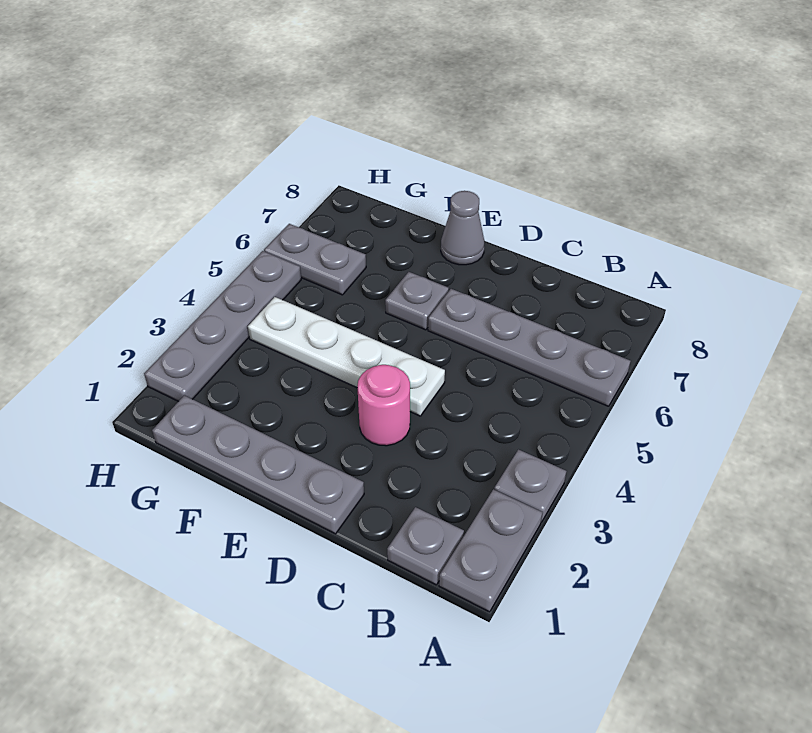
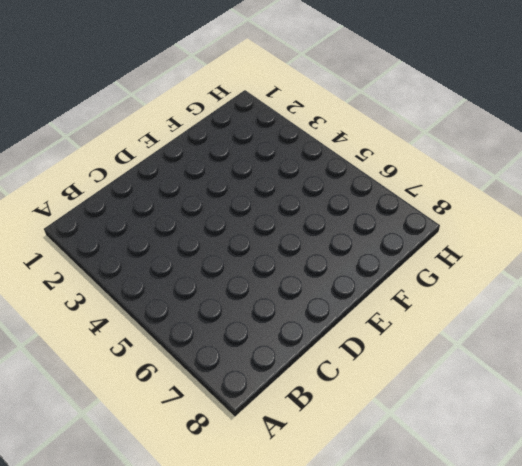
none -> grey plate A1:A2 level 1
none -> grey plate A3 level 1

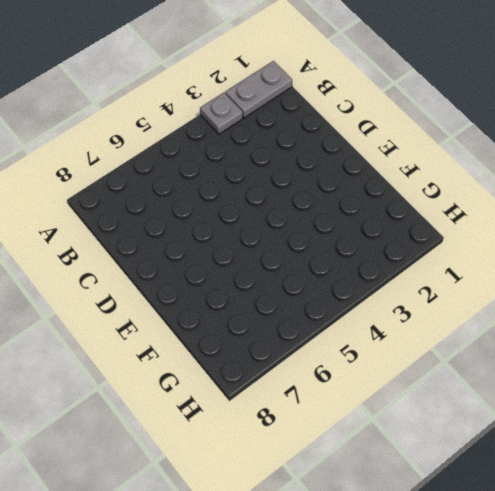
none -> grey plate A6:D6 level 1
none -> grey plate B1 level 1

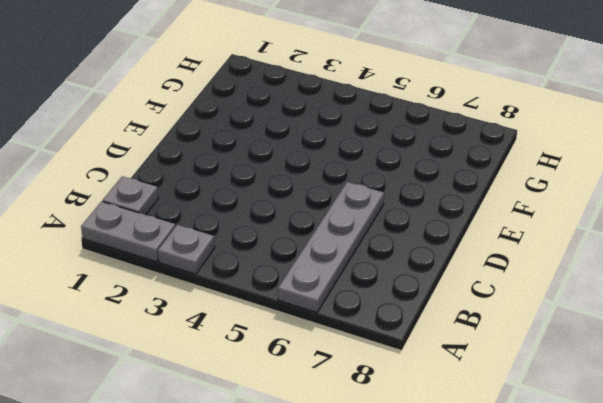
none -> grey plate D1:G1 level 1
none -> pink round brick D3 level 1

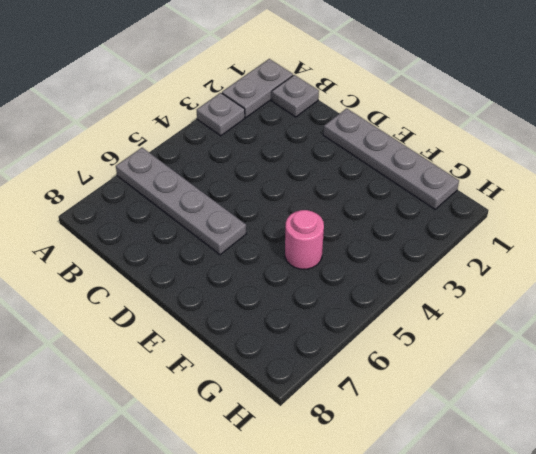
pink round brick F5 level 1 -> pink round brick D3 level 1
none -> white plate D4:G4 level 1
none -> grey plate E6 level 1

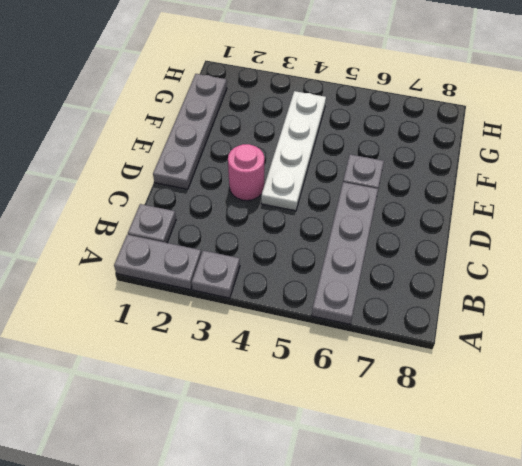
none -> grey cone E8 level 1
none -> grey plate G6:H6 level 1

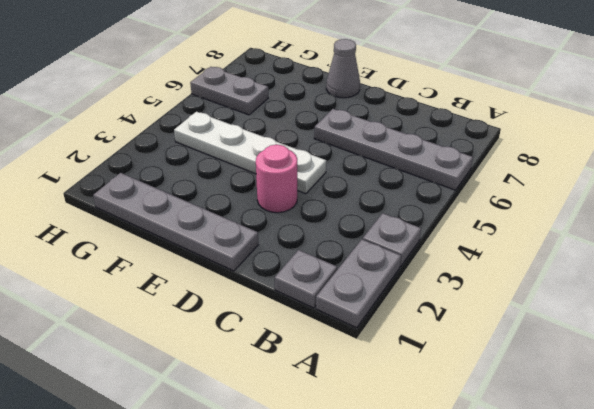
none -> grey plate E6 level 1
none -> grey plate H2:H5 level 1

